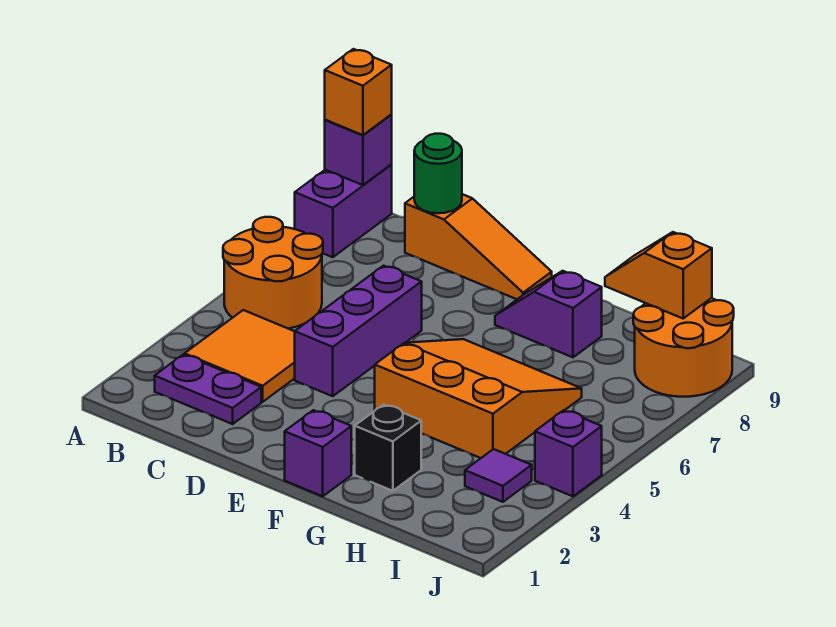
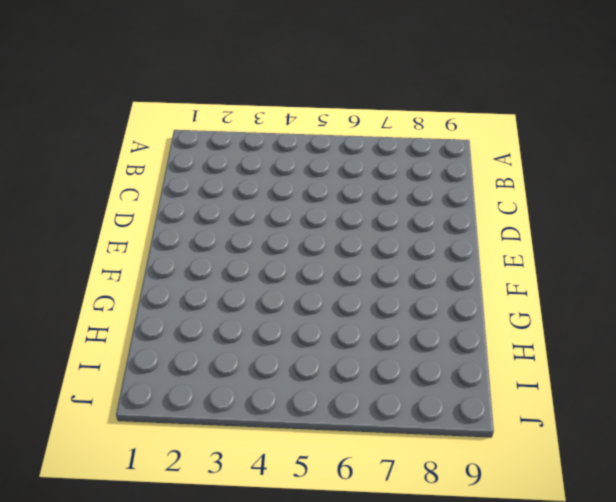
none -> orange round brick A5:B6 level 1
none -> purple brick A8:A9 level 1
none -> purple plate B2:C2 level 1

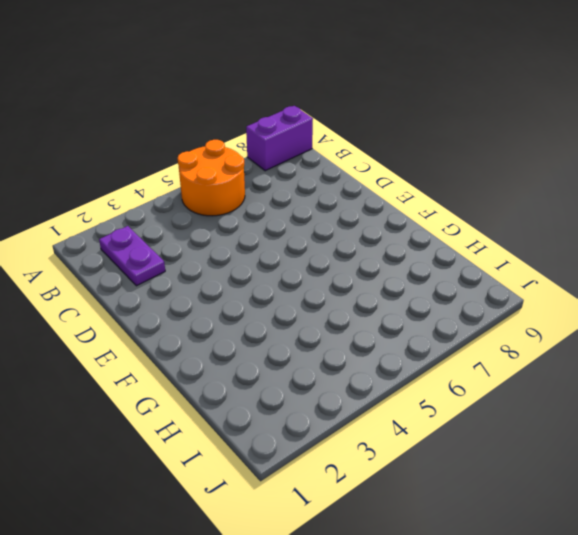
none -> orange tile B3:C4 level 1
none -> orange slope C9:E9 level 1 top C
none -> purple brick D4:D6 level 1

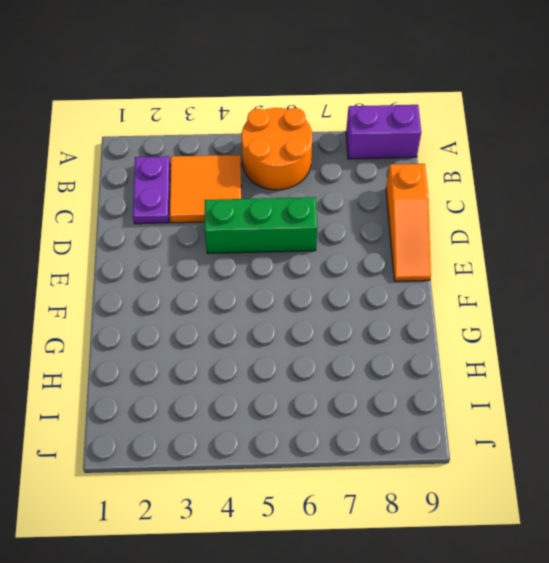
green brick D4:D6 level 1 -> purple brick D4:D6 level 1
none -> purple brick F1 level 1
none -> orange slope F4:H6 level 1 top 4
none -> purple slope F8:G8 level 1 top G

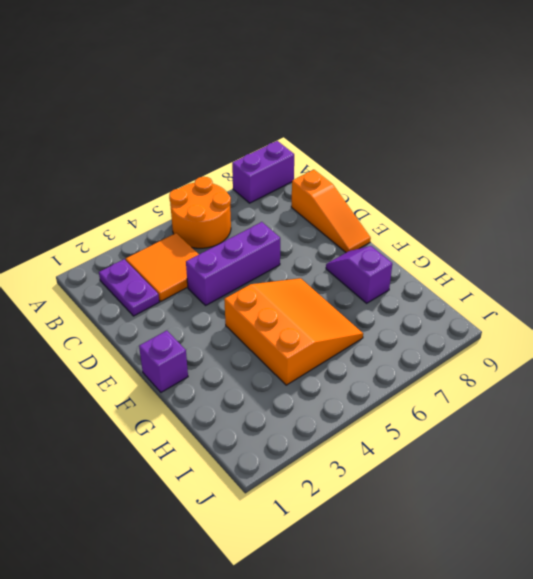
none -> black brick G2 level 1
none -> purple tile I3 level 1
none -> orange round brick I8:J9 level 1

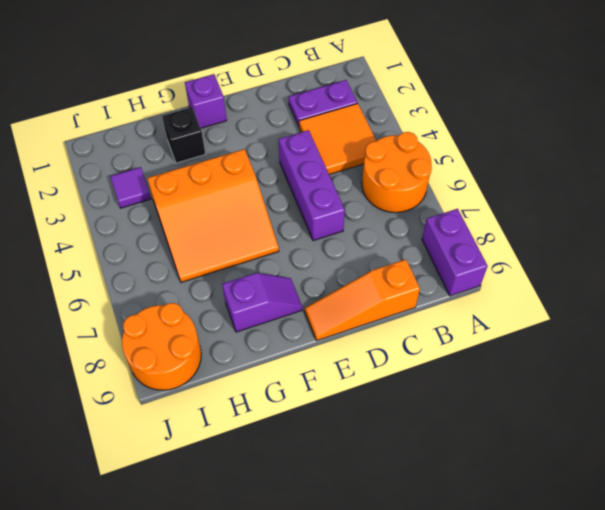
none -> purple brick J4 level 1
none -> purple brick A9 level 2
none -> green round brick C9 level 2

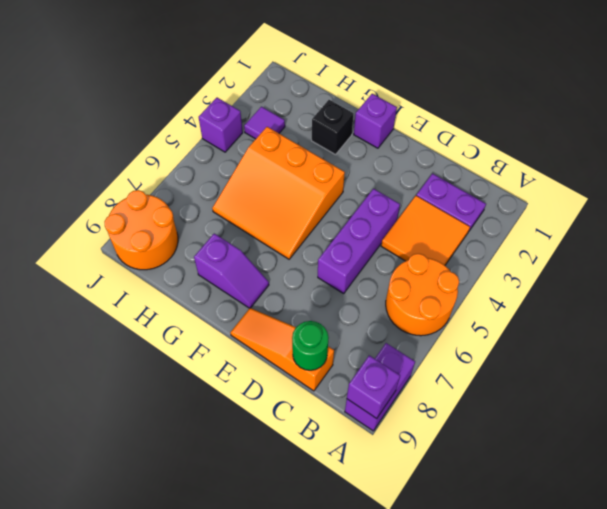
none -> orange slope H9:I9 level 2 top I
none -> orange brick A9 level 3

